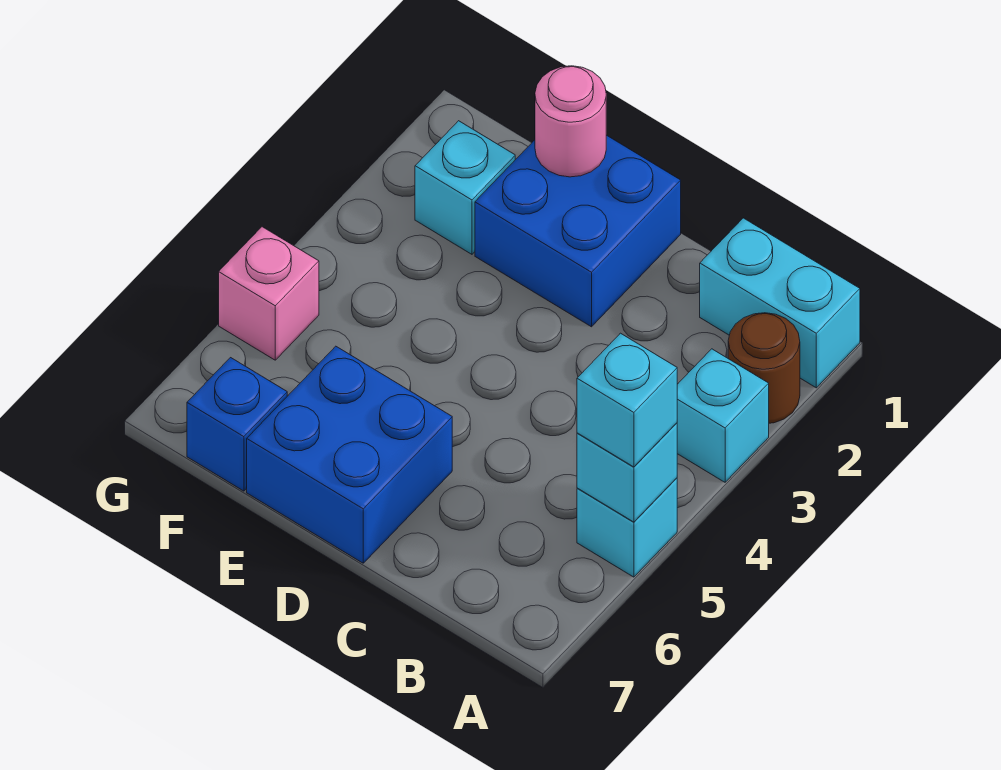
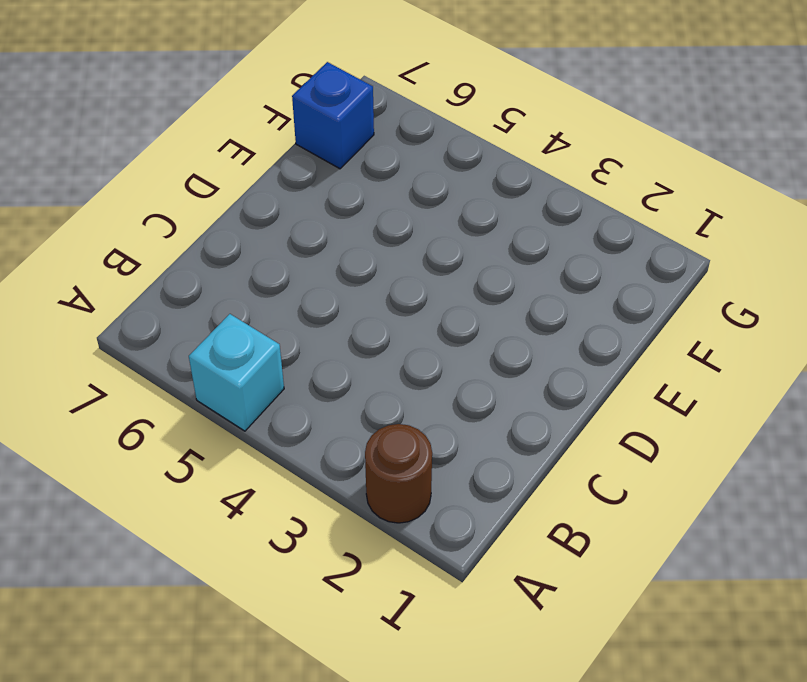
none -> cyan brick A1:B1 level 1
none -> cyan brick A3 level 1
none -> blue brick D1:E2 level 1

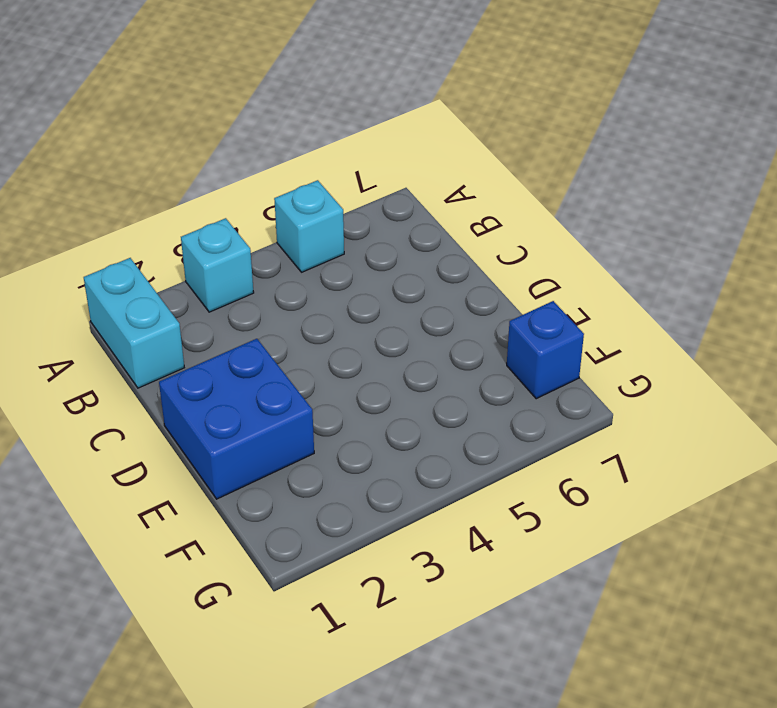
none -> brown round brick A2 level 1
none -> blue brick D6:E7 level 1
none -> cyan brick F2 level 1

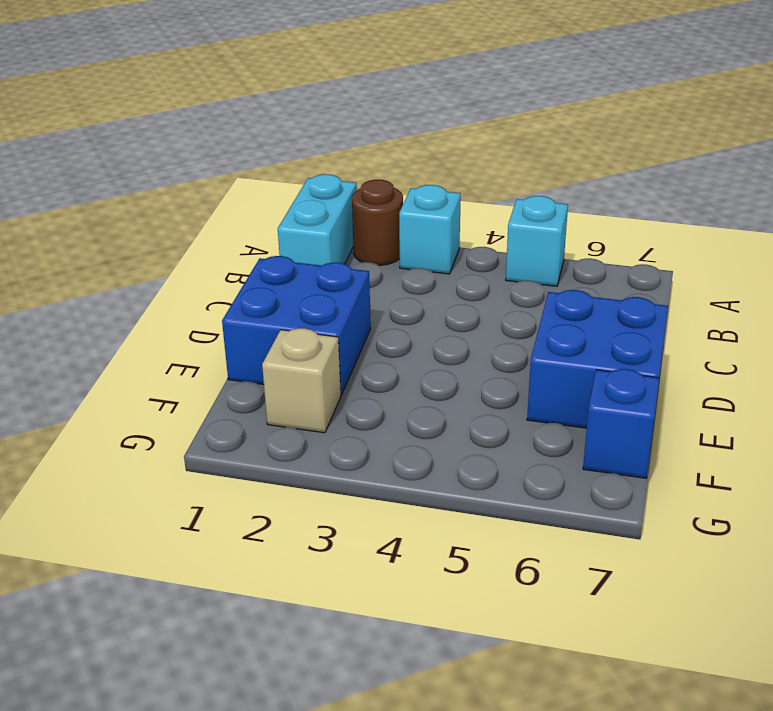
tan brick F2 level 1 -> cyan brick F2 level 1
none -> pink brick G5 level 1
none -> cyan brick A5 level 2
none -> pink round brick E1 level 2

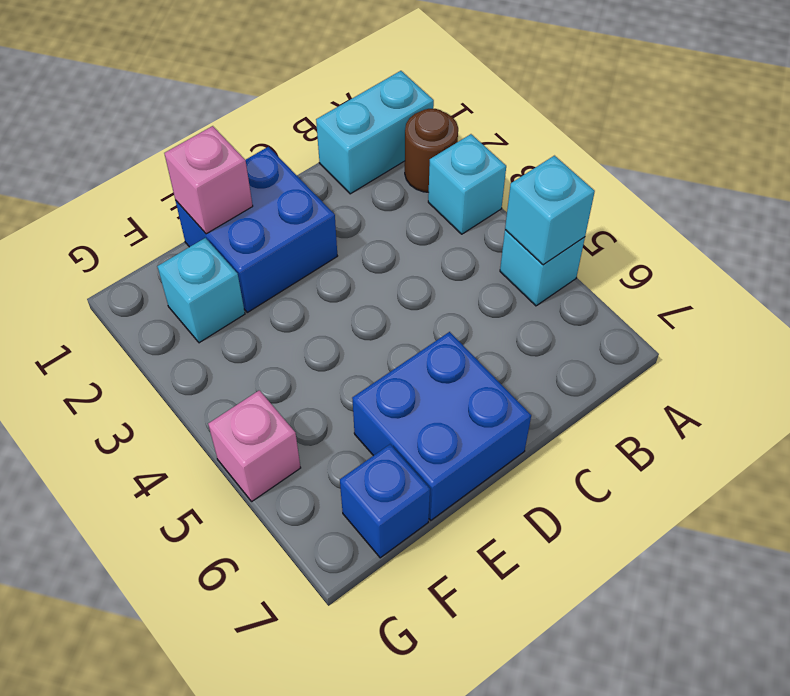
pink brick E1 level 2 -> pink round brick E1 level 2
none -> cyan brick A5 level 3

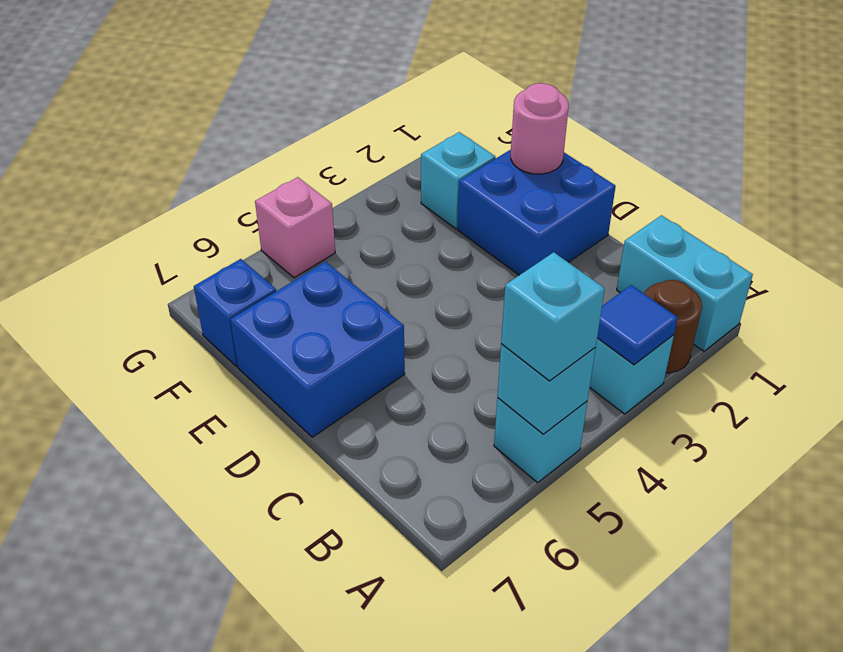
blue tile A3 level 2 -> none

